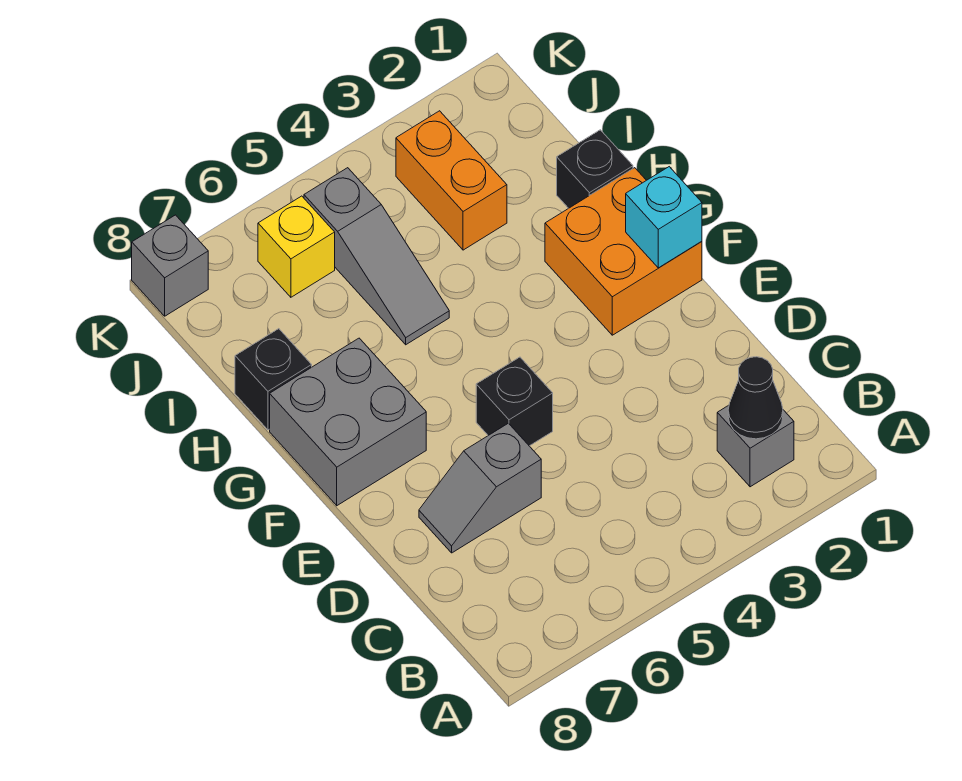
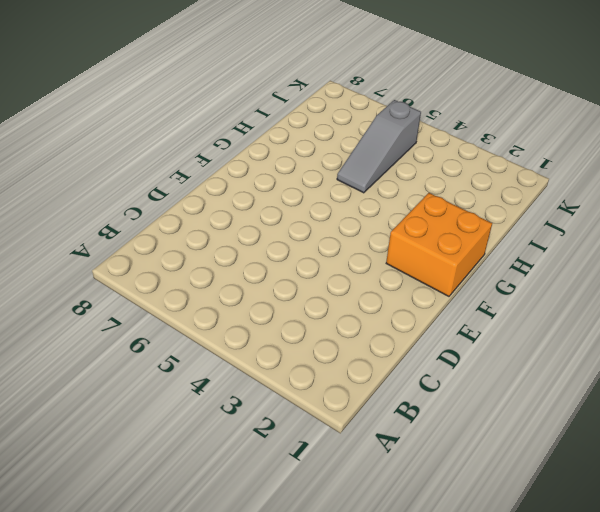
none -> grey brick B2 level 1
none -> grey slope D6:D7 level 1 top 6
none -> black brick E5 level 1

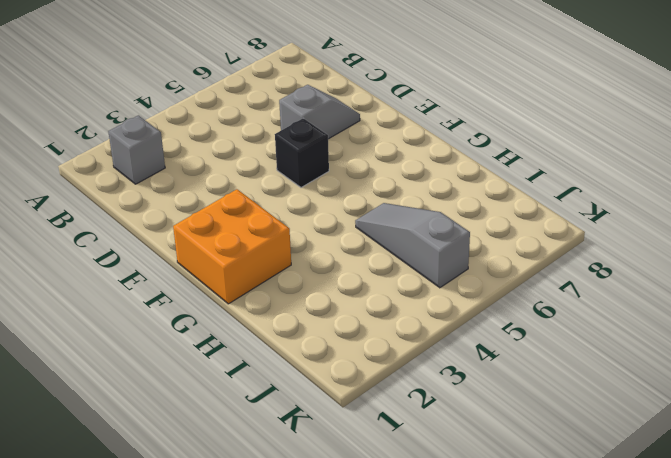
none -> grey brick F7:G8 level 1
none -> black brick H1 level 1
none -> black brick H8 level 1

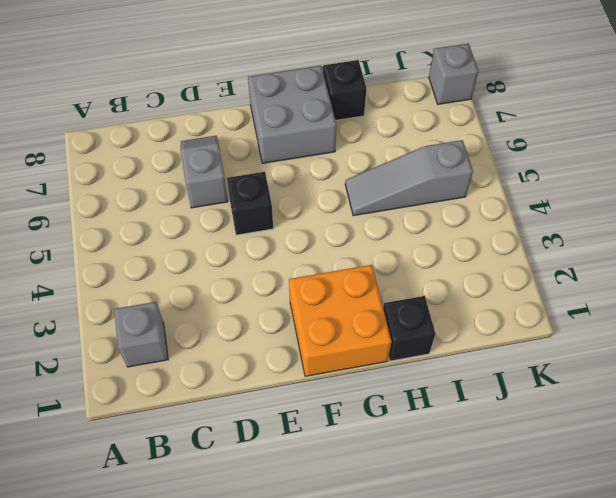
none -> orange brick I3:J3 level 1
none -> yellow brick J6 level 1
none -> black cone B2 level 2

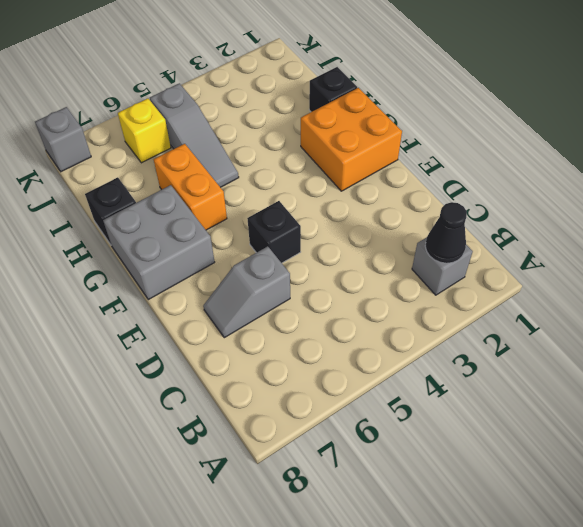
orange brick G6:H6 level 1 -> orange brick I3:J3 level 1
none -> cyan brick F1 level 2

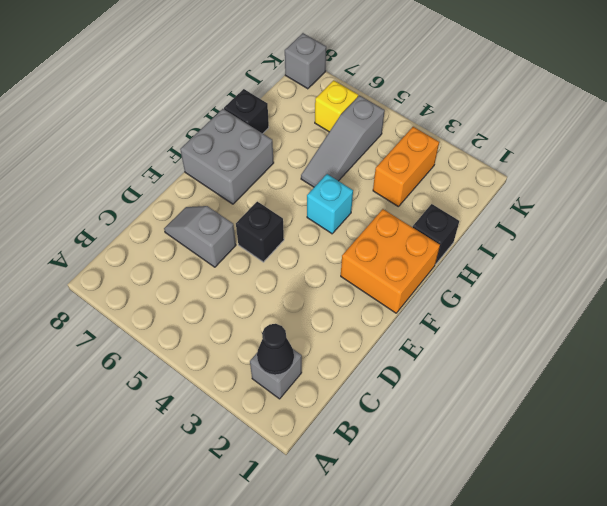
cyan brick G4 level 1 -> cyan brick F1 level 2

